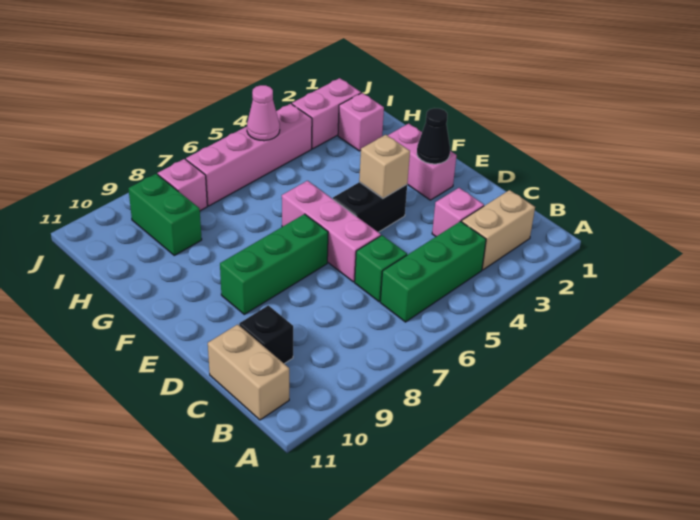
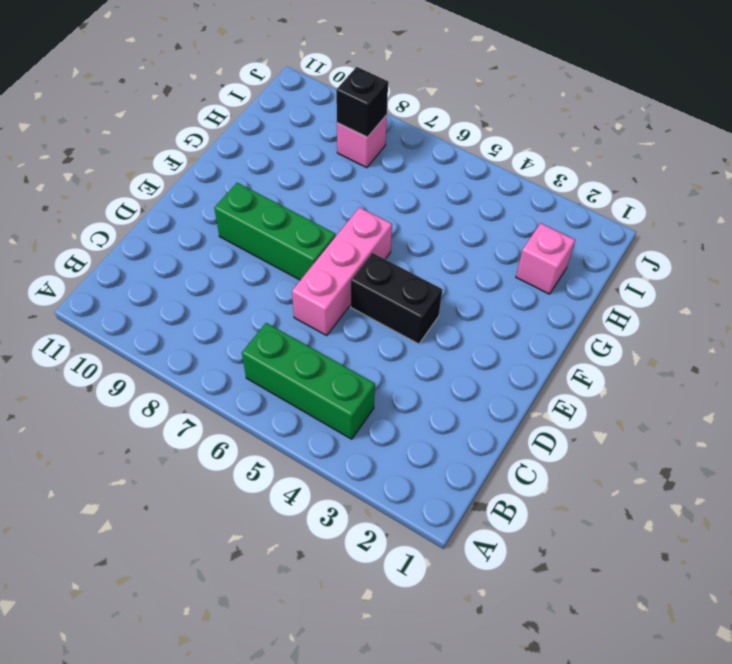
black brick I8 level 2 -> black brick C10 level 1
none -> tan brick B2:B3 level 1
none -> tan brick B11:C11 level 1
none -> pink brick C3 level 1

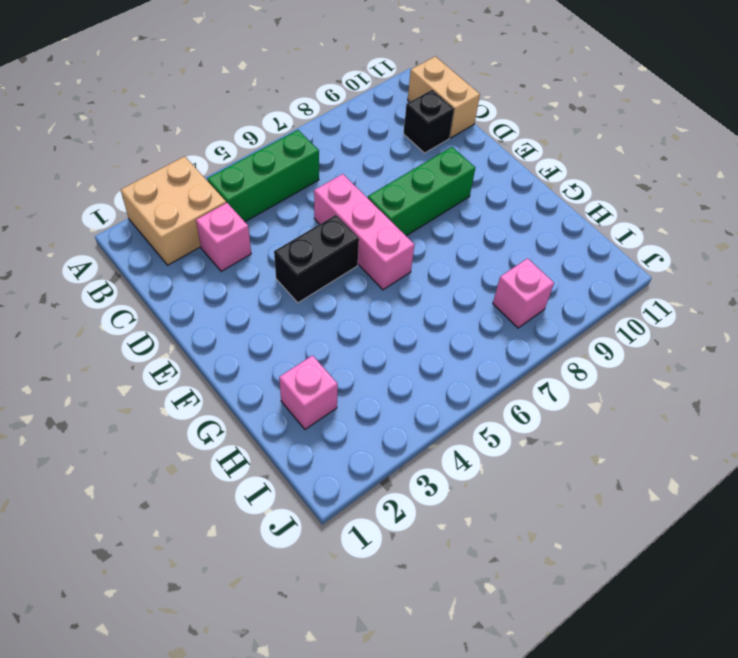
tan brick A2:B3 level 1 -> tan brick B2:B3 level 1
none -> green brick C6 level 1
none -> pink brick E2:F2 level 1
none -> green brick H9:I9 level 1

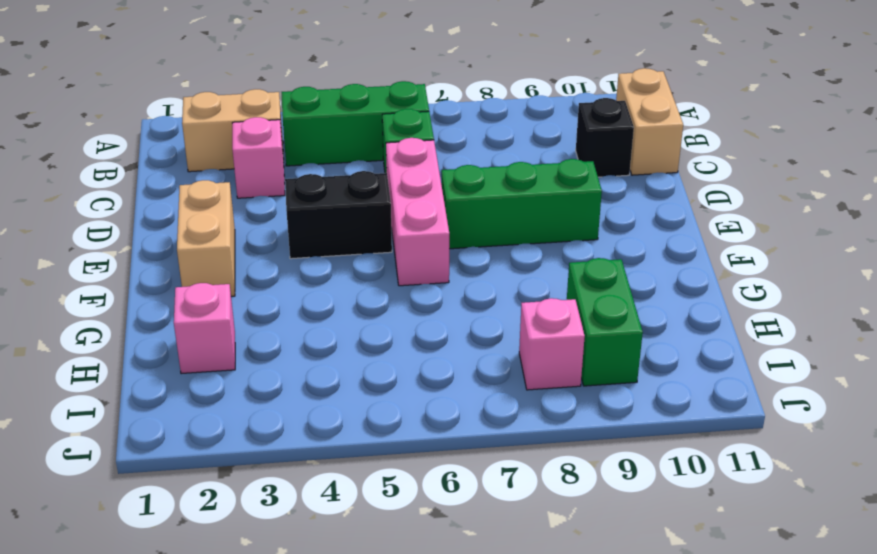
tan brick E2:F2 level 1 -> pink brick E2:F2 level 1
none -> pink brick I2:I3 level 1
none -> pink brick I4:I7 level 1
none -> black cone E2 level 2

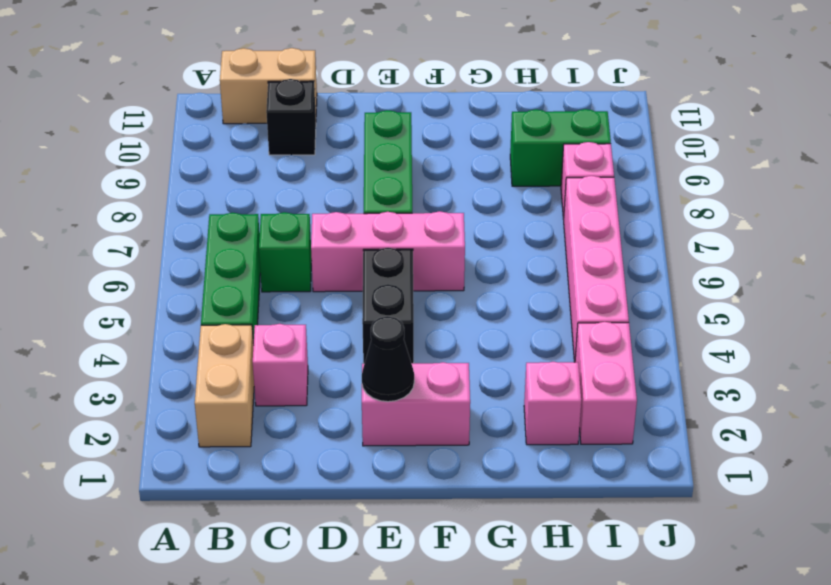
none -> tan brick E4 level 2
none -> pink cone I5 level 2

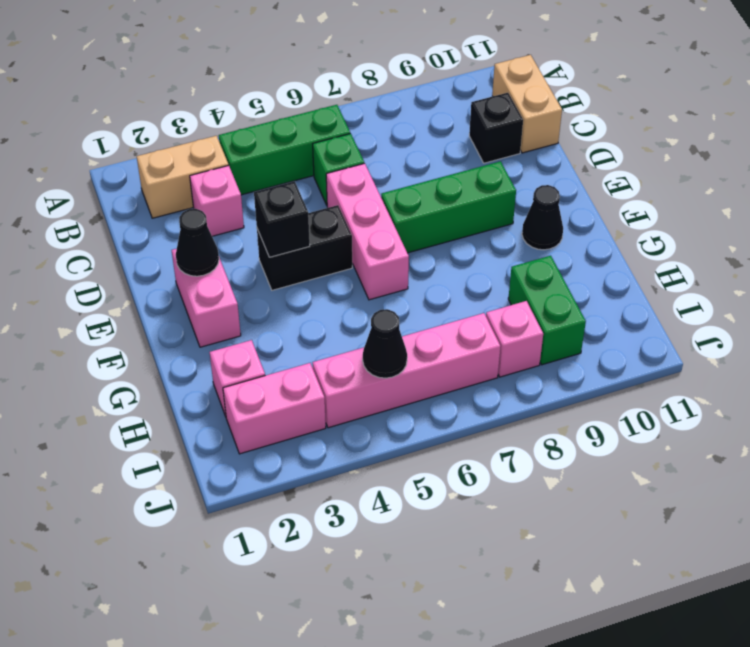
black brick E4 level 2 -> tan brick E4 level 2
black cone F10 level 1 -> none
black cone I5 level 2 -> pink cone I5 level 2

